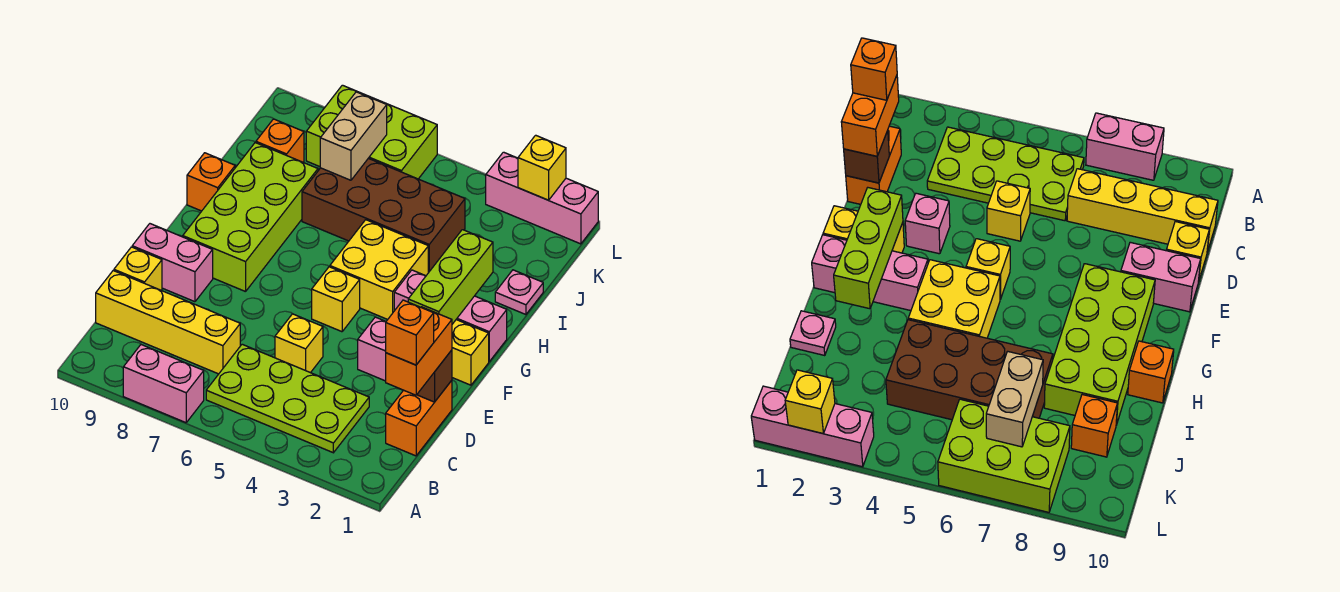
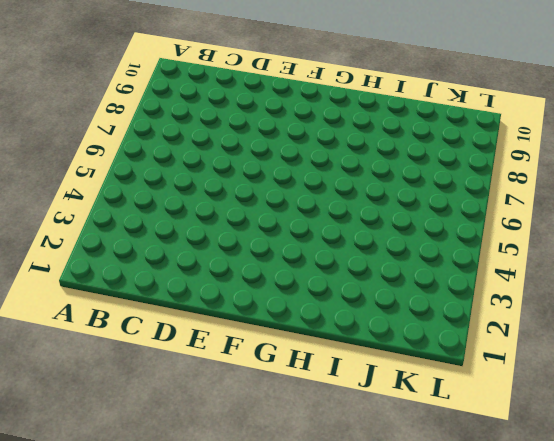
none -> pink brick A7:A8 level 1
none -> lime plate B3:C6 level 1
none -> orange brick C1:D1 level 1

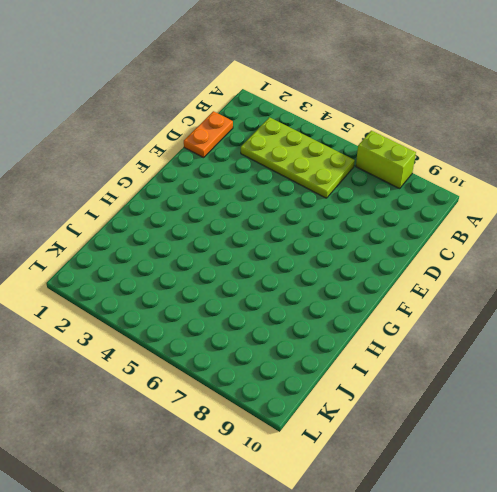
lime brick A7:A8 level 1 -> pink brick A7:A8 level 1
orange plate C1:D1 level 1 -> orange brick C1:D1 level 1
none -> yellow brick C7:C10 level 1
none -> yellow brick D5 level 1
none -> yellow brick D10 level 1

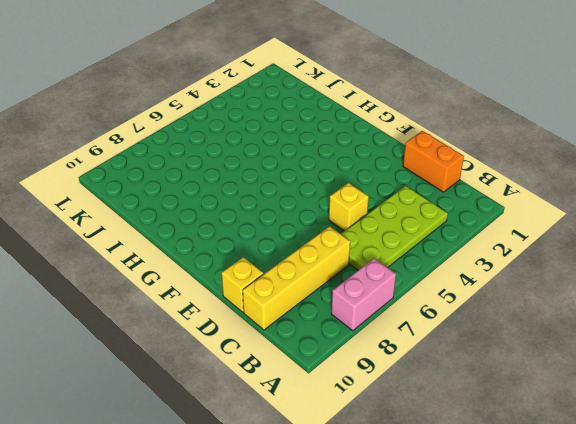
none -> pink brick E3 level 1
none -> pink brick E9:E10 level 1
none -> yellow brick F1:F2 level 1

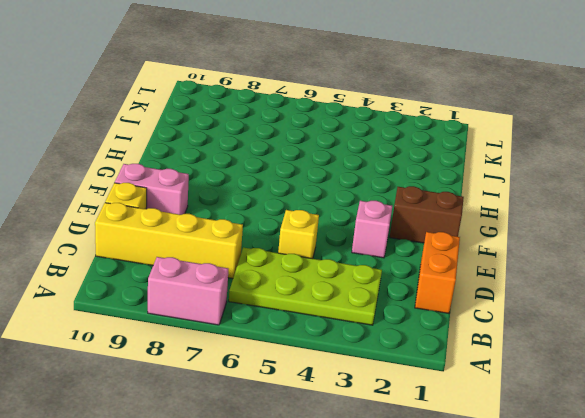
brown brick F1:F2 level 1 -> yellow brick F1:F2 level 1
none -> yellow brick F5 level 1
none -> lime brick F8:I9 level 1
none -> pink brick G1:G3 level 1

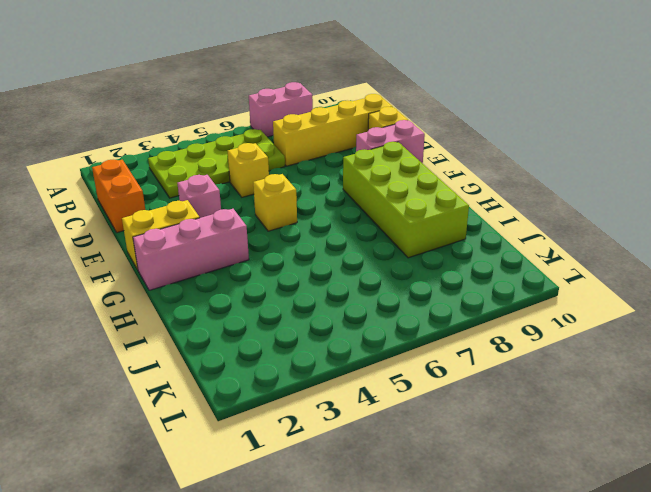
none -> yellow brick G4:H5 level 1
none -> orange brick H10 level 1
none -> pink plate I1 level 1

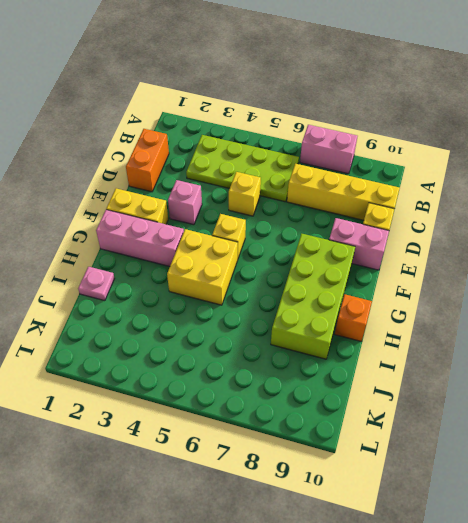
none -> brown brick I4:J7 level 1
none -> orange brick J9 level 1
none -> lime brick K6:L8 level 1

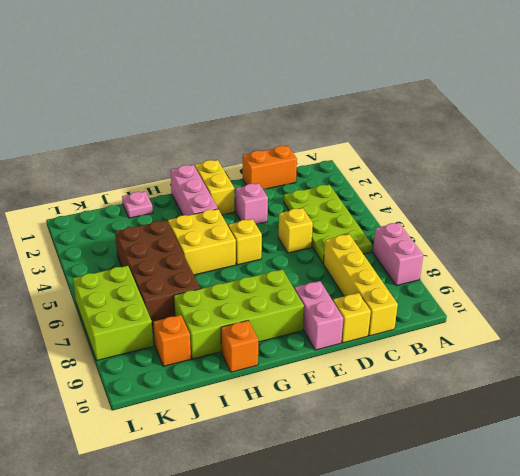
none -> pink brick L1:L3 level 1
none -> brown brick D1 level 2
none -> lime brick F2:H2 level 2

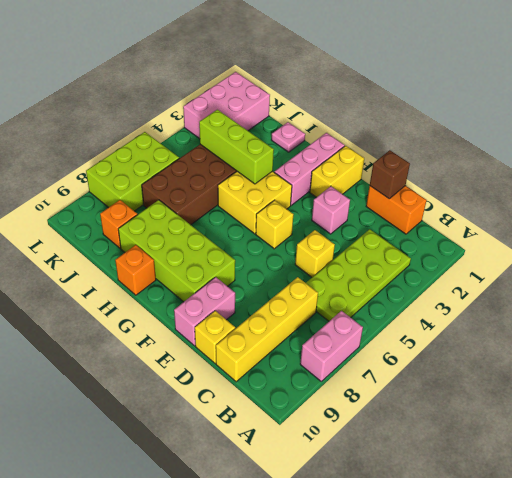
lime brick H4:J4 level 2 -> lime brick F2:H2 level 2
pink brick K1:L3 level 1 -> pink brick L1:L3 level 1
none -> tan brick J7:K7 level 2
none -> yellow brick L2 level 2
none -> orange brick C1:D1 level 3

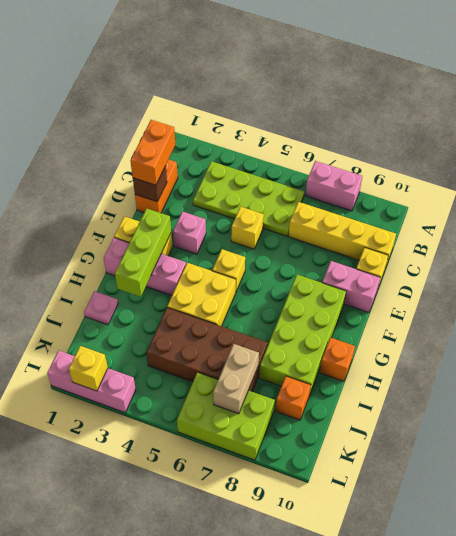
none -> orange brick C1 level 4

